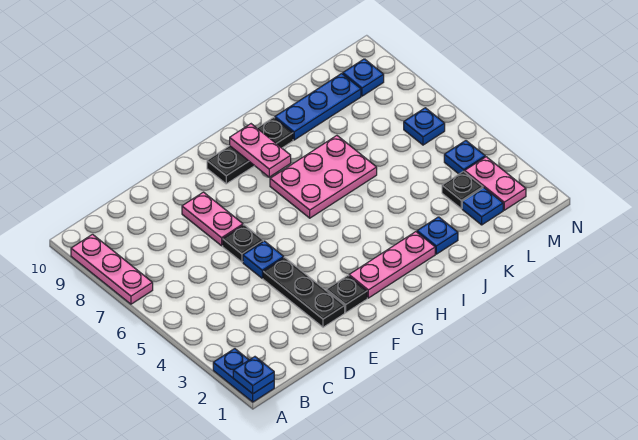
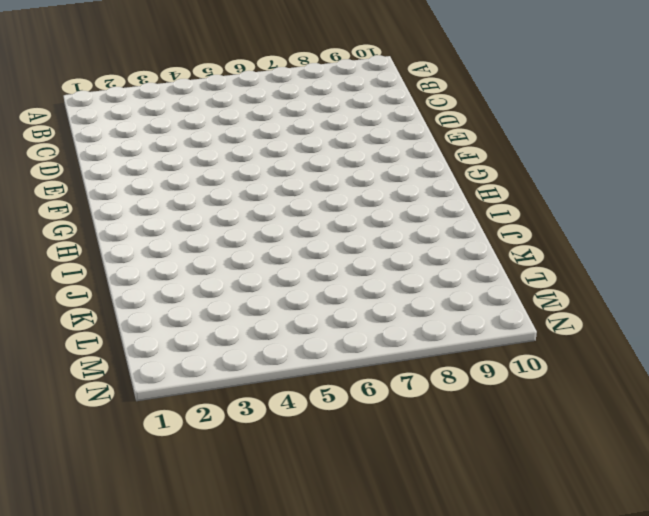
none -> blue plate A1:A2 level 1
none -> pink plate A7:A9 level 1
none -> black plate E2:E4 level 1

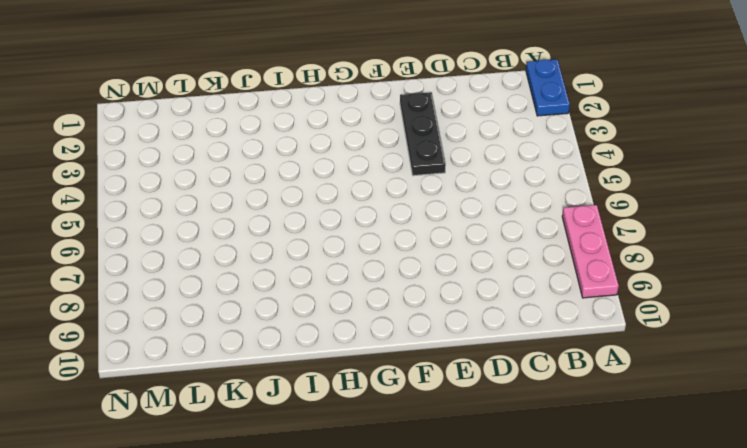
none -> blue plate E5 level 1
none -> black plate E6 level 1
none -> pink plate E7:E8 level 1

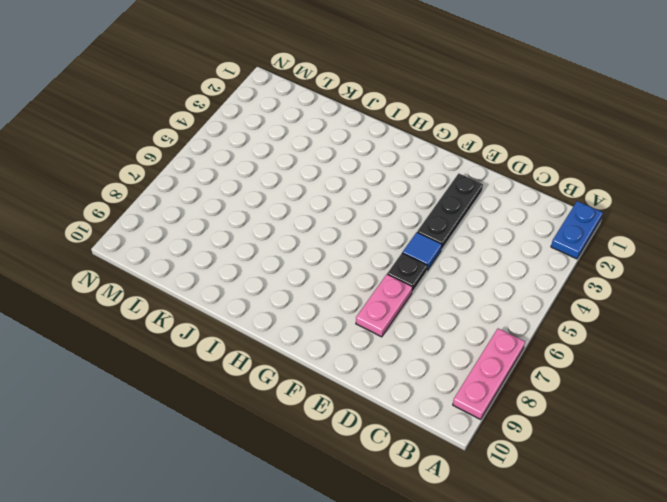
blue tile E5 level 1 -> blue plate E5 level 1
none -> black plate F2 level 1
none -> pink plate G2:I2 level 1
none -> black plate G9:I9 level 1

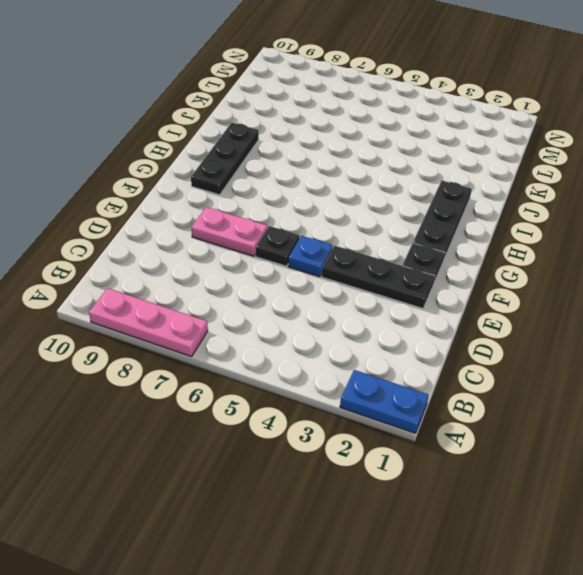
black plate G2:I2 level 1 -> pink plate G2:I2 level 1
none -> pink plate H6:J7 level 1
none -> blue plate J2 level 1
none -> blue plate J9:L9 level 1

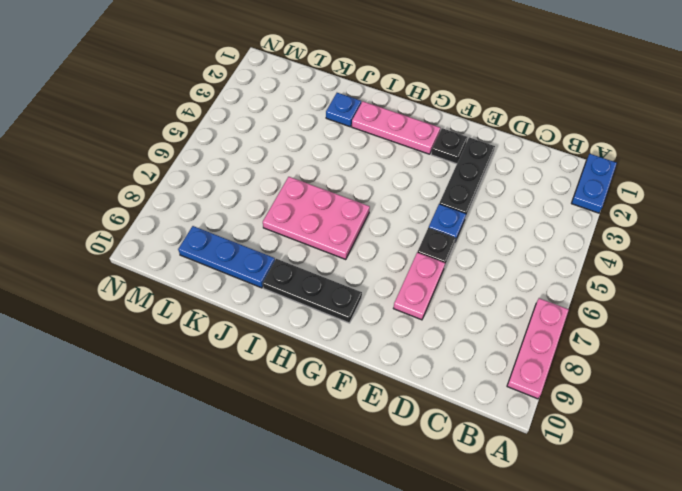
none -> blue plate L2 level 1
none -> black plate L3 level 1
none -> pink plate M2:M3 level 1

